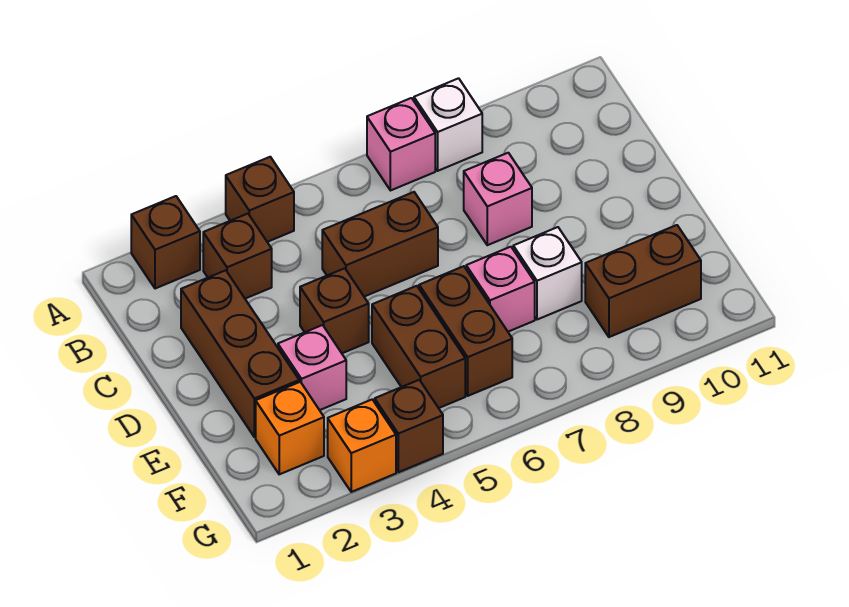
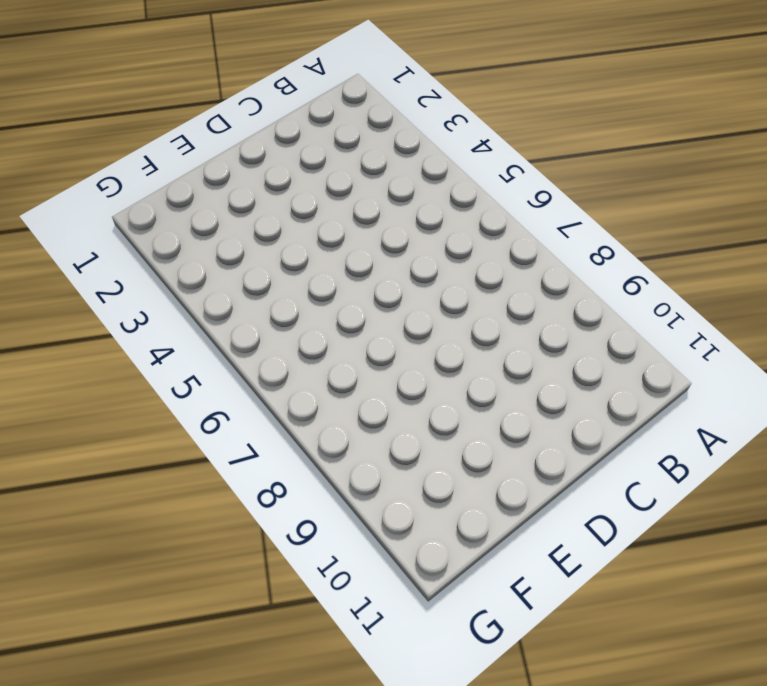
none -> brown brick A2 level 1
none -> brown brick A4 level 1
none -> pink brick A7 level 1

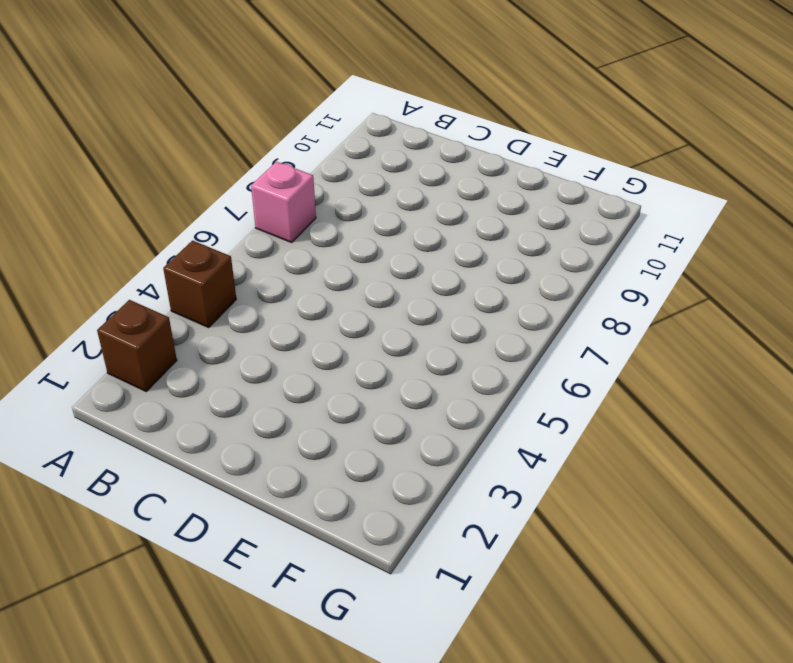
none -> white brick A8 level 1
none -> brown brick B3 level 1
none -> brown brick C2:E2 level 1

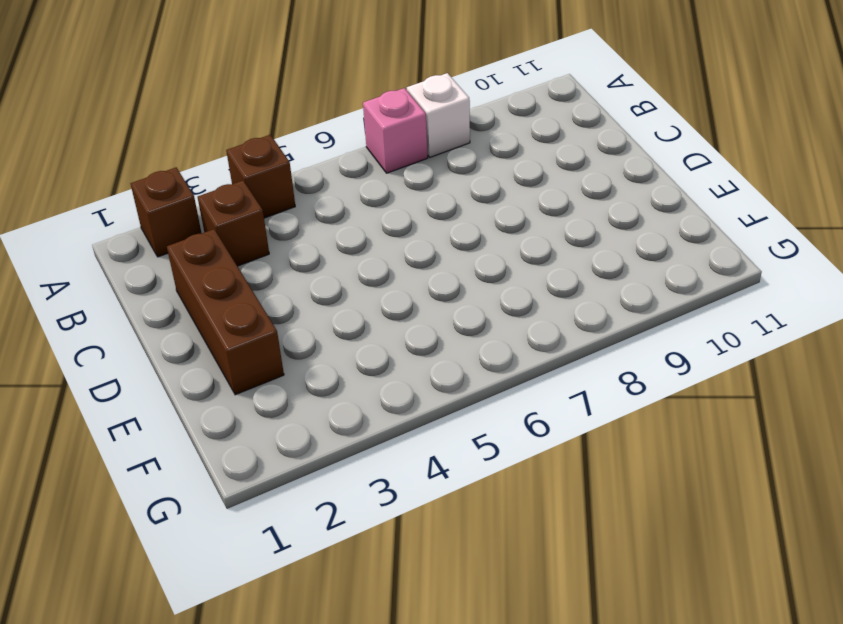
none -> brown brick C5:C6 level 1
none -> pink brick C8 level 1
none -> brown brick D4 level 1

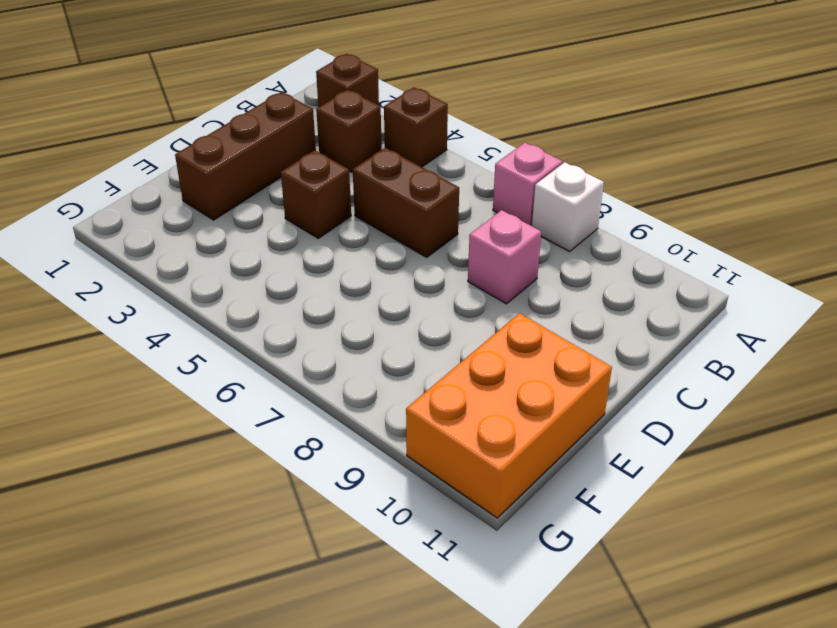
orange brick E10:G11 level 1 -> brown brick F9:F10 level 1
none -> pink brick E3 level 1
none -> brown brick E5:F5 level 1
none -> brown brick E6:F6 level 1

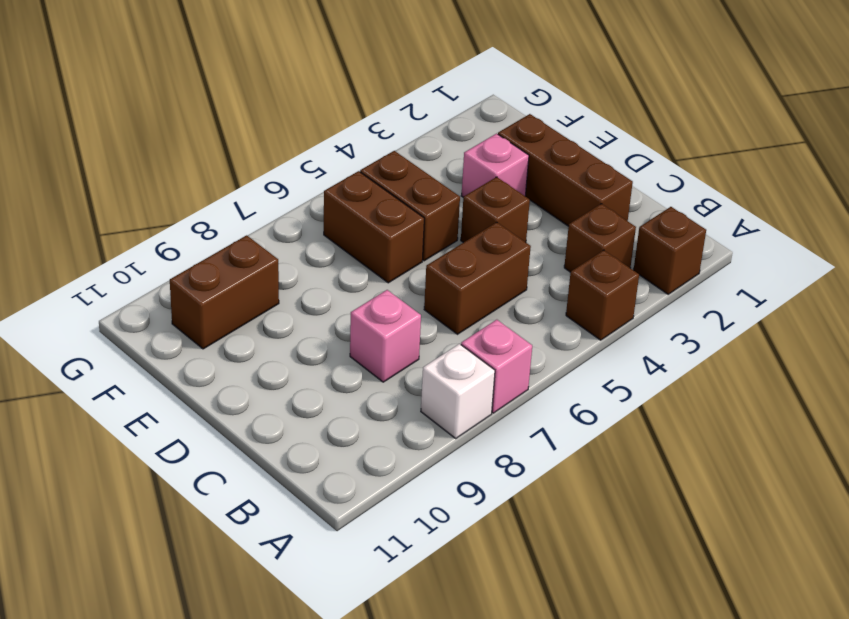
none -> pink brick E7 level 1
none -> white brick E8 level 1
none -> orange brick F2 level 1

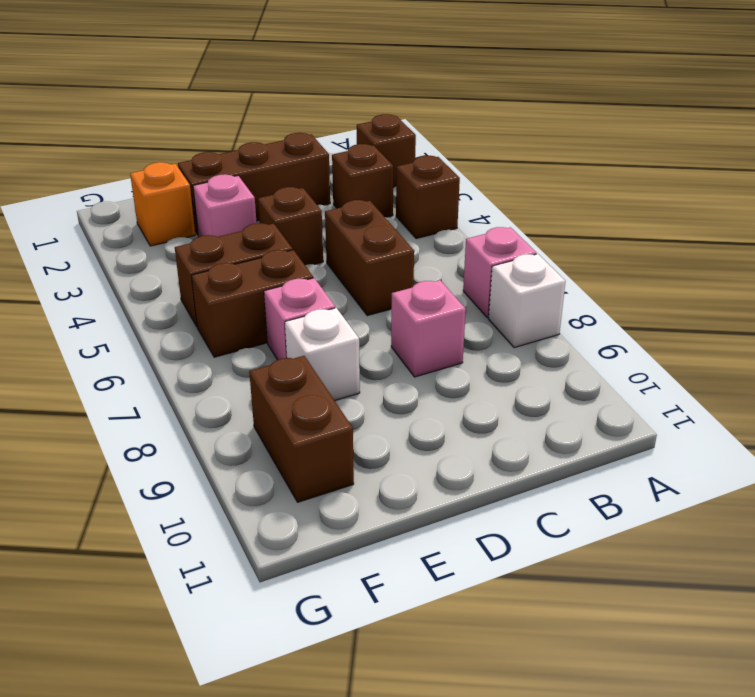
none -> orange brick G3 level 1
none -> brown brick G4 level 1

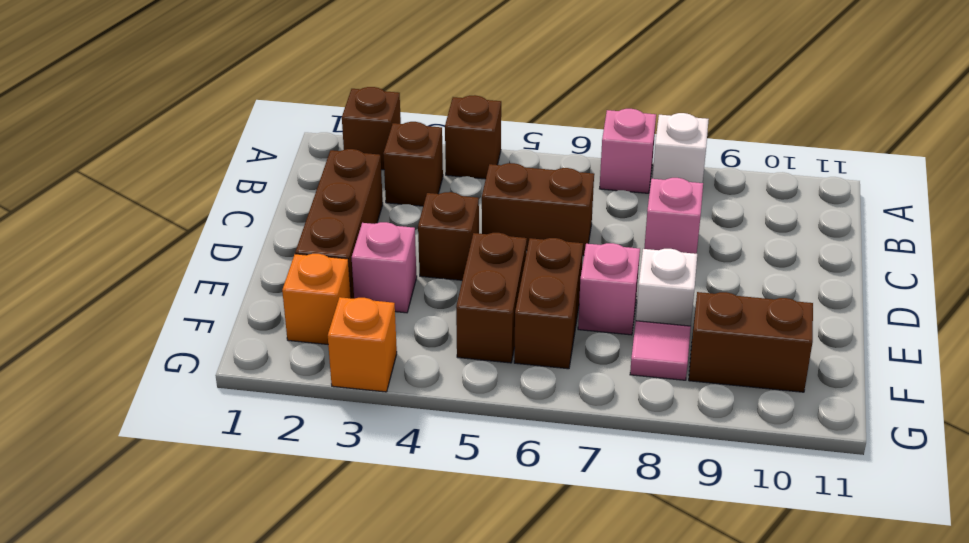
pink tile F8 level 1 -> none
none -> brown brick G4 level 1

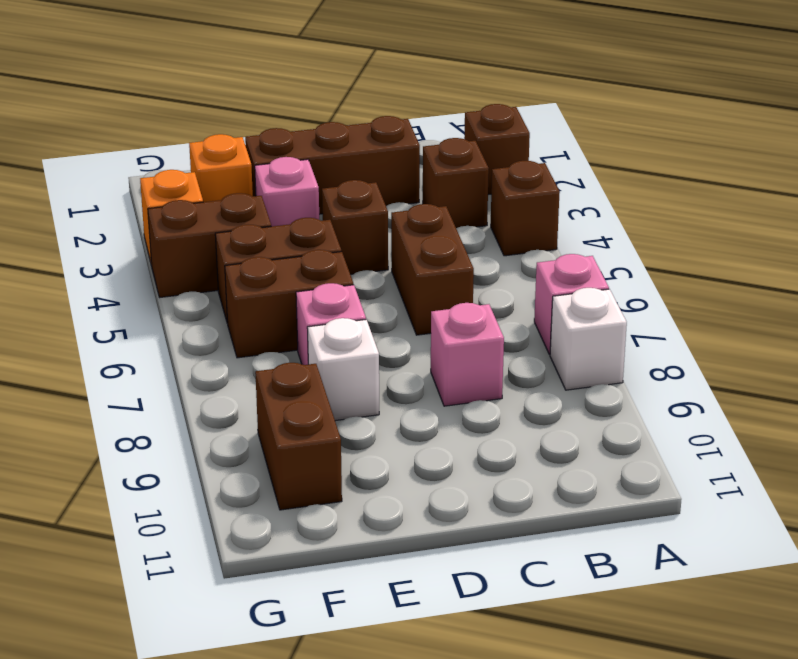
brown brick F4:G4 level 1 -> brown brick G4 level 1

